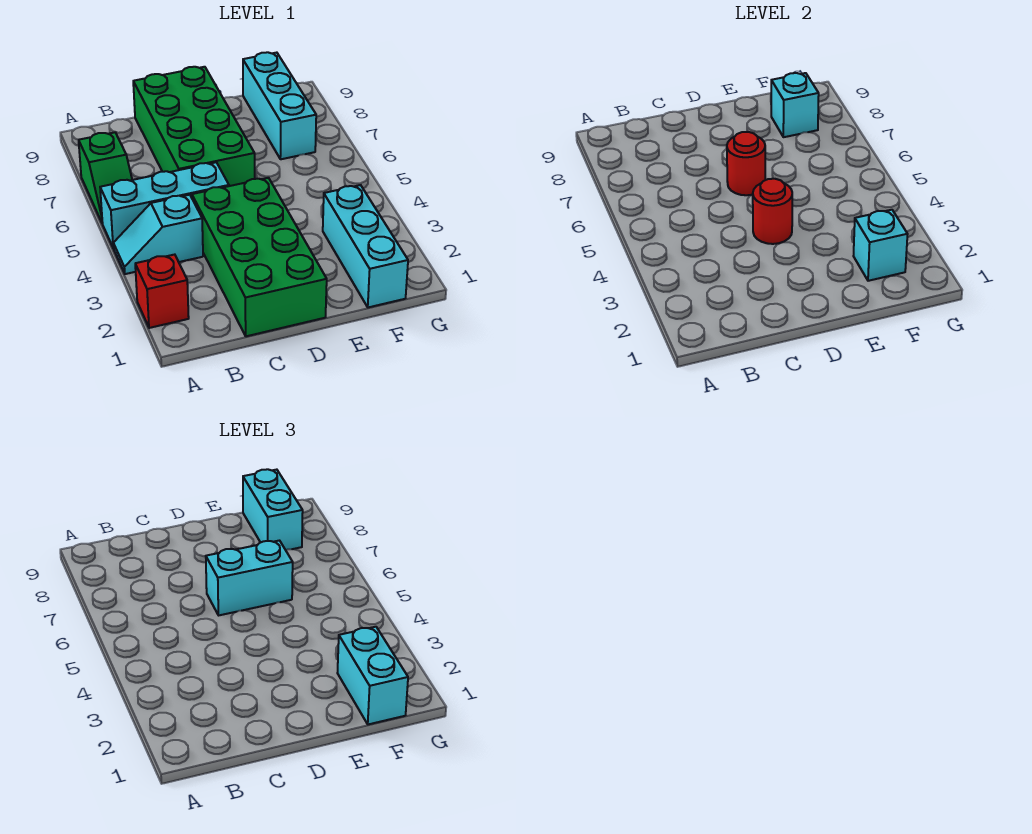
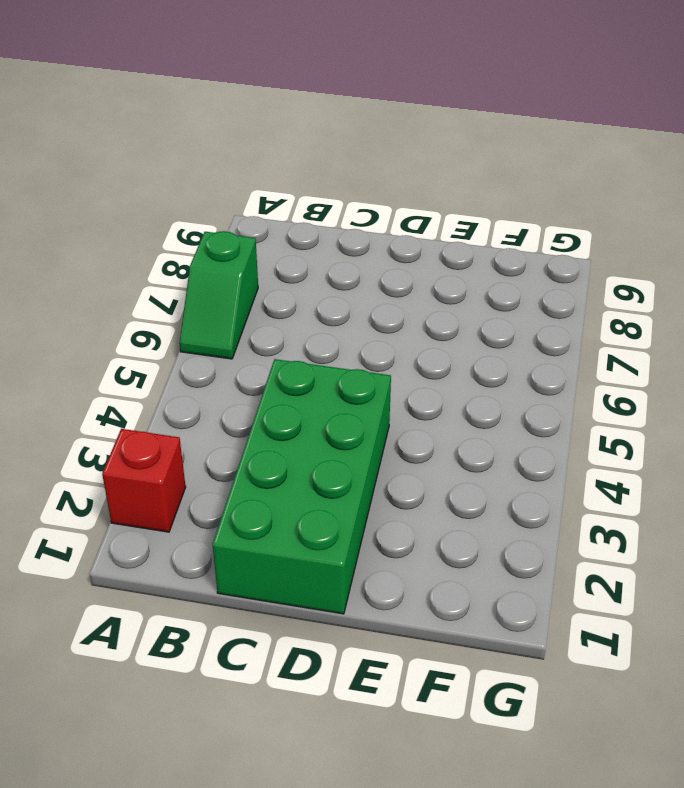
none -> cyan slope A4:B4 level 1 top B
none -> cyan brick A5:C5 level 1
none -> green brick C6:D9 level 1

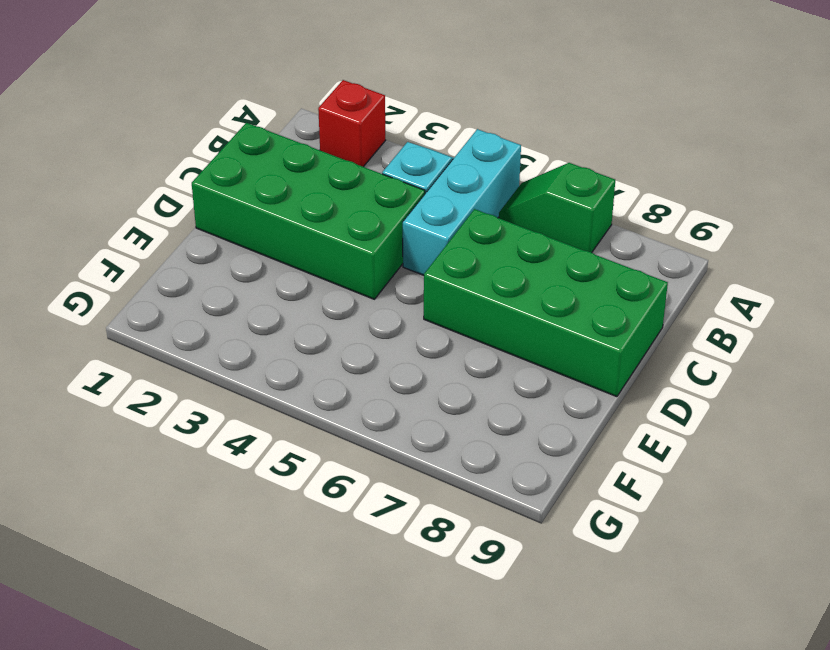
none -> cyan brick F1:F3 level 1
none -> cyan brick F7:F9 level 1
none -> red round brick D4 level 2

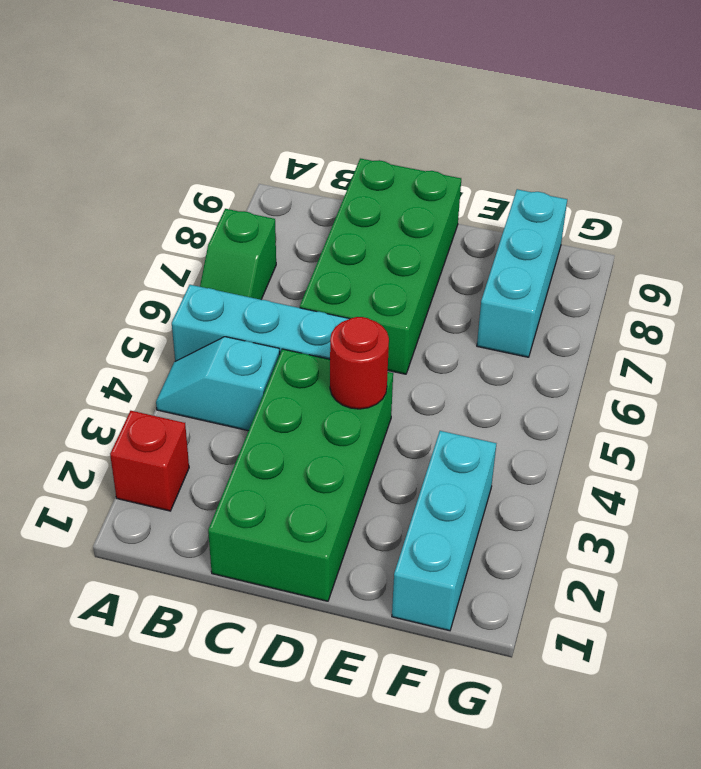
none -> red round brick D6 level 2
none -> cyan brick F2 level 2
none -> cyan brick F8 level 2

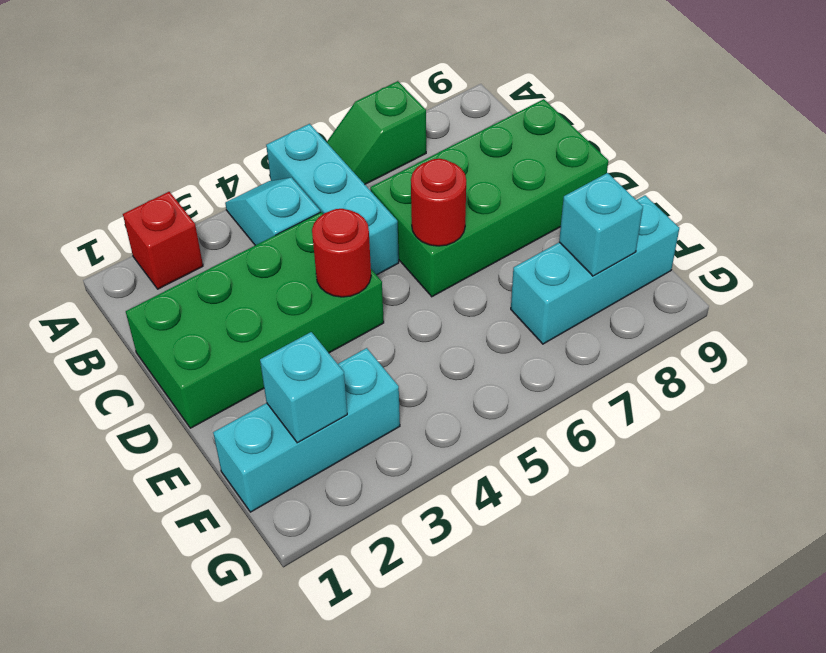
none -> cyan brick D6:E6 level 3
none -> cyan brick F1:F2 level 3
none -> cyan brick F8:F9 level 3

